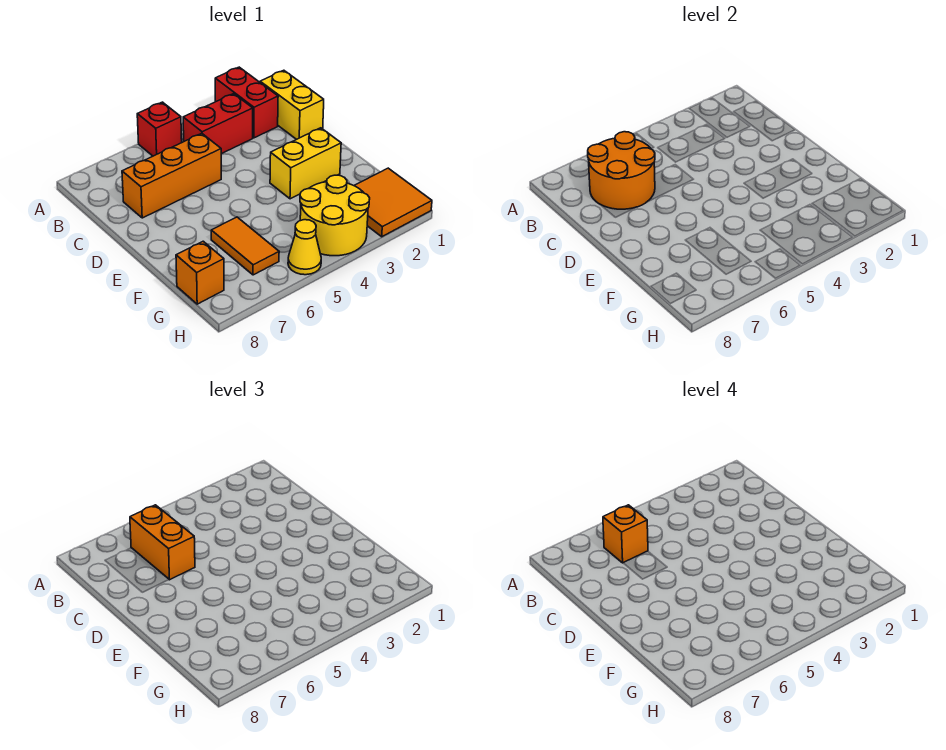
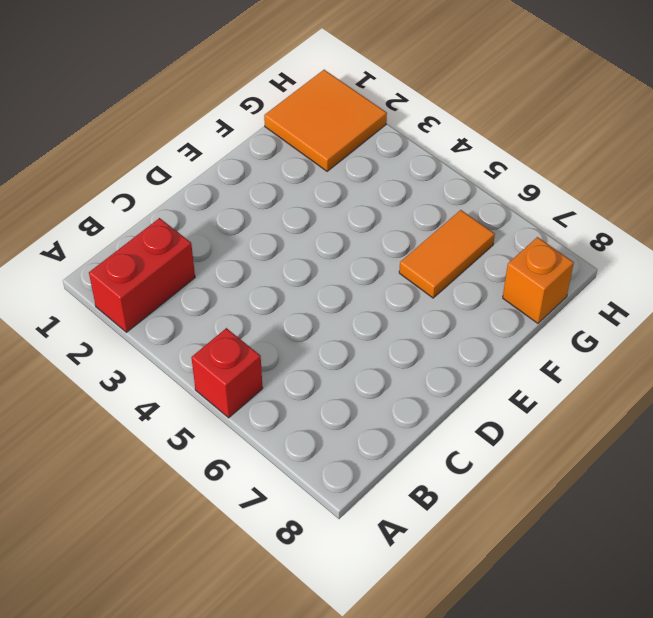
none -> yellow brick B1:C1 level 1
none -> red brick B3:B4 level 1
none -> orange brick C5:C7 level 1

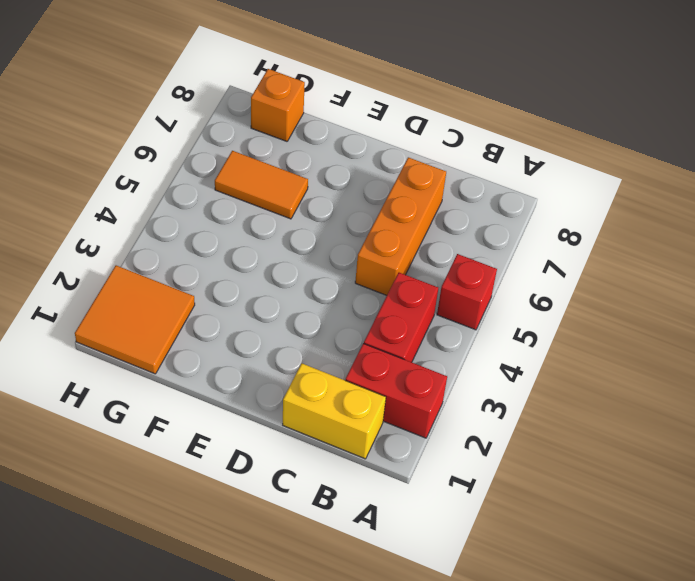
none -> yellow brick E2:E3 level 1
none -> yellow round brick G3:H4 level 1
none -> yellow cone H5 level 1

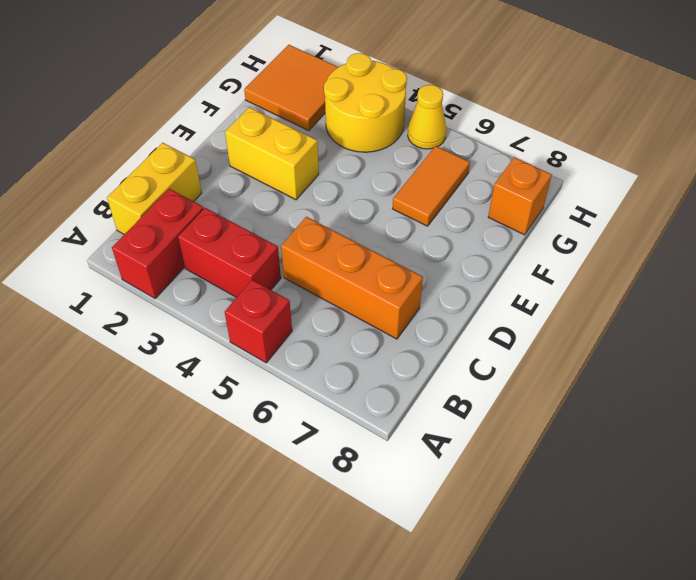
none -> orange round brick B6:C7 level 2
none -> orange brick B6:C6 level 3
none -> orange brick B6 level 4

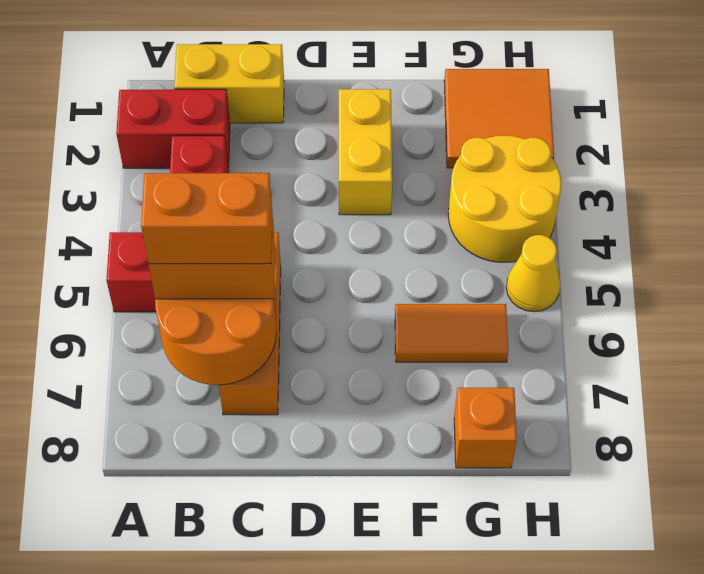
orange brick B6:C6 level 4 -> orange brick B6 level 4

